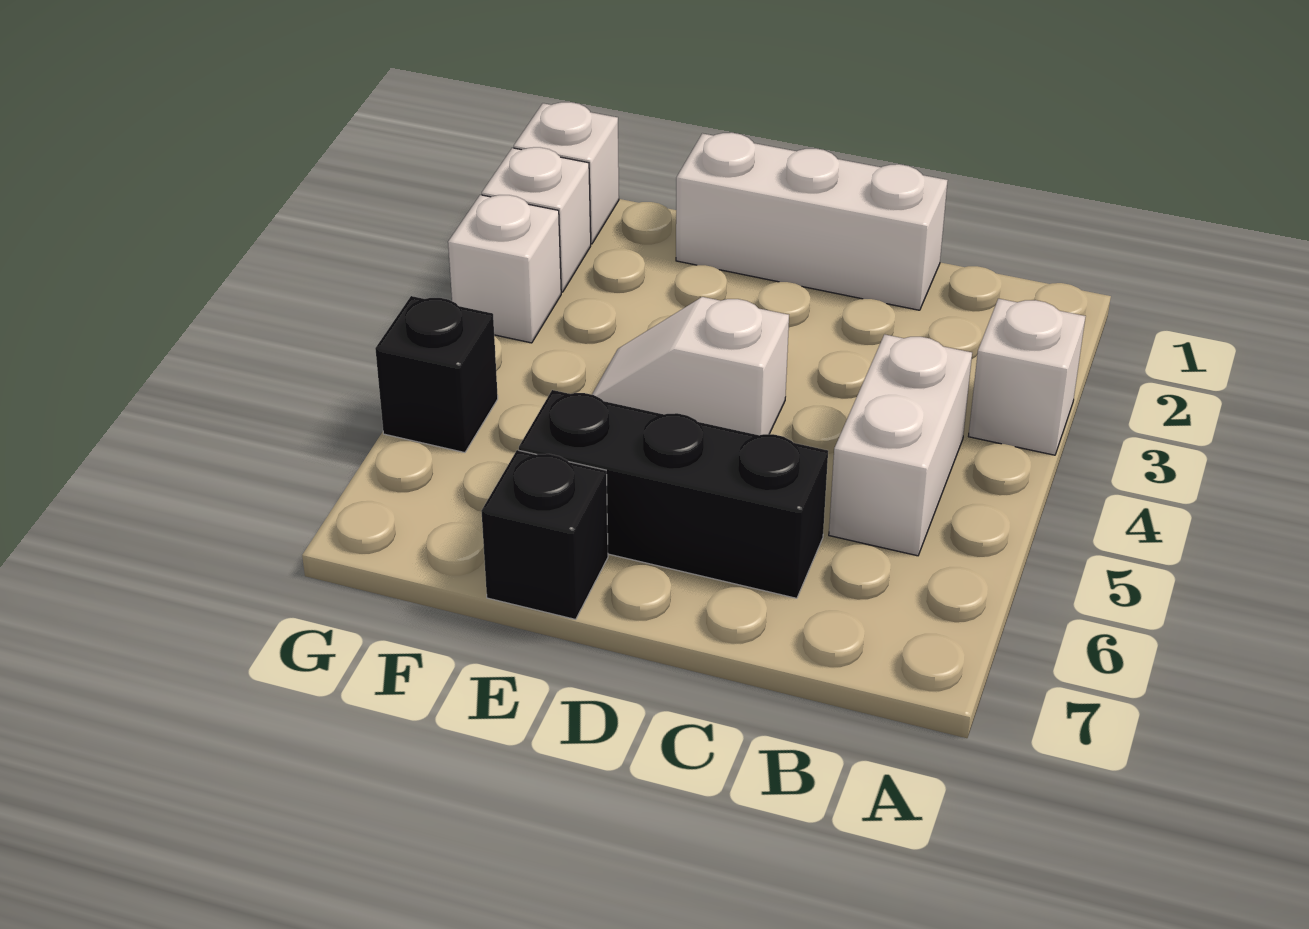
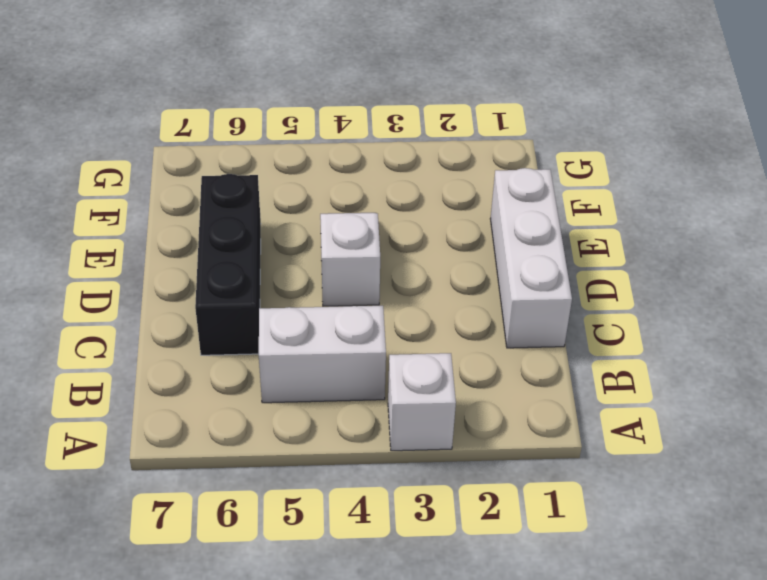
none -> black brick E7 level 1
none -> white brick G1 level 1

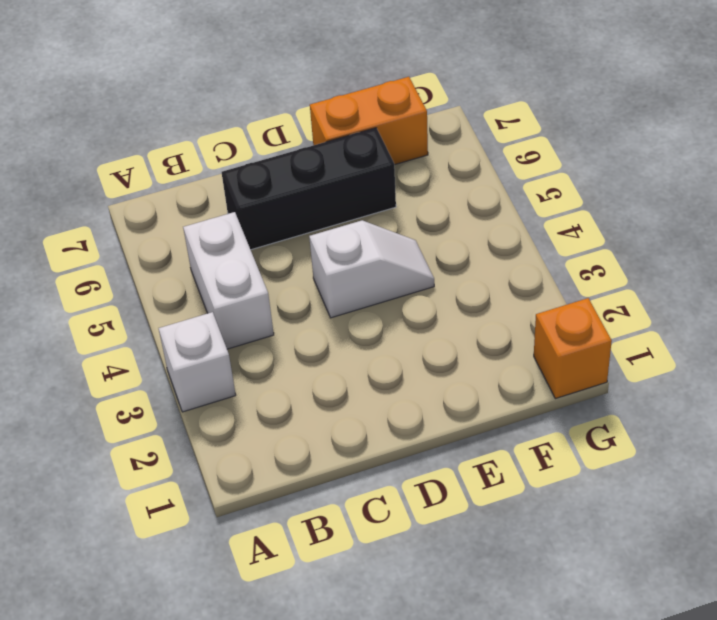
orange brick E7:F7 level 1 -> black brick E7 level 1
orange brick G1 level 1 -> white brick G1 level 1
none -> white brick C1:E1 level 1
none -> white brick G2 level 1

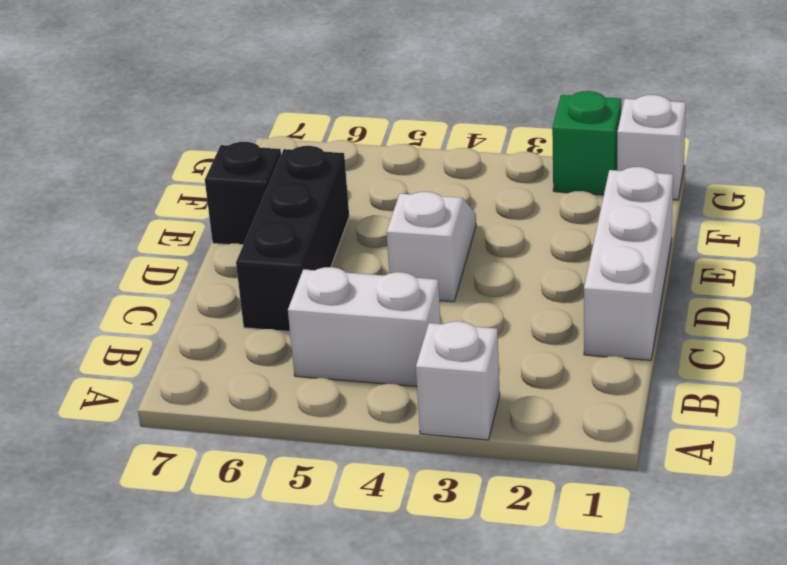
green brick G2 level 1 -> white brick G2 level 1
none -> white brick G3 level 1
none -> black brick G5 level 1

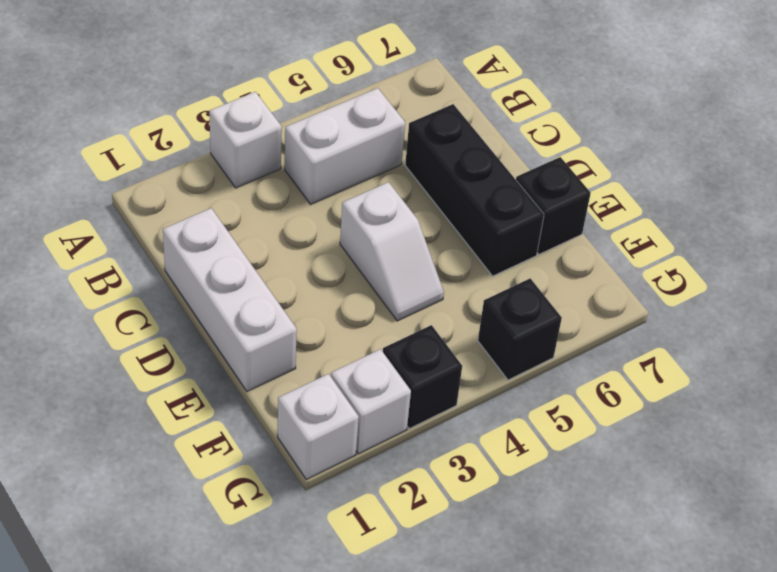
black brick G3 level 1 -> white brick G3 level 1

